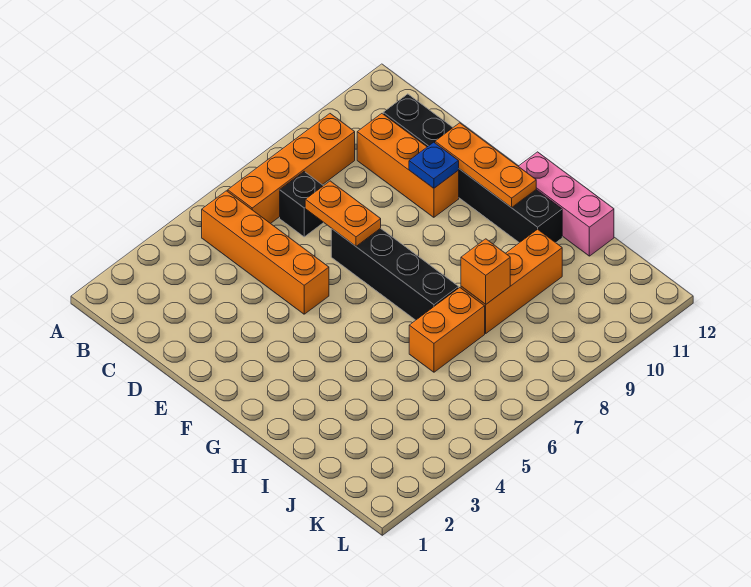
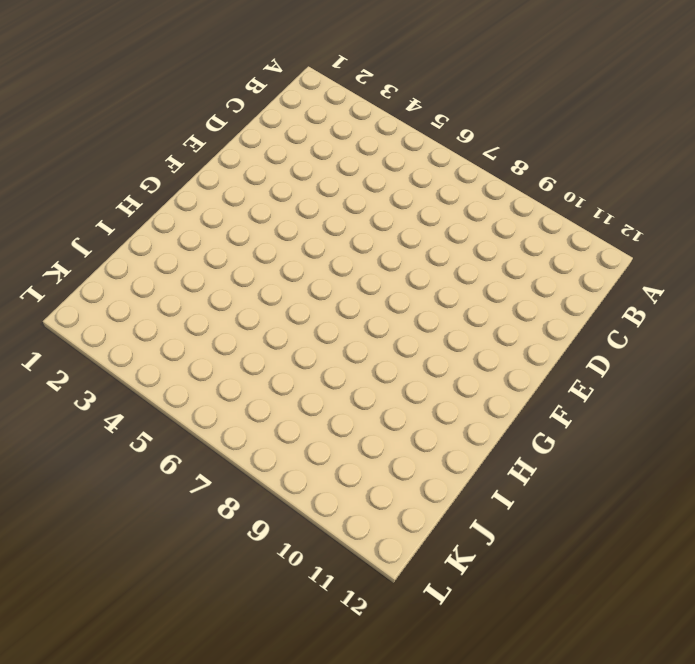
none -> orange brick B5:E5 level 1
none -> orange brick B6:B9 level 1
none -> black brick C7 level 1

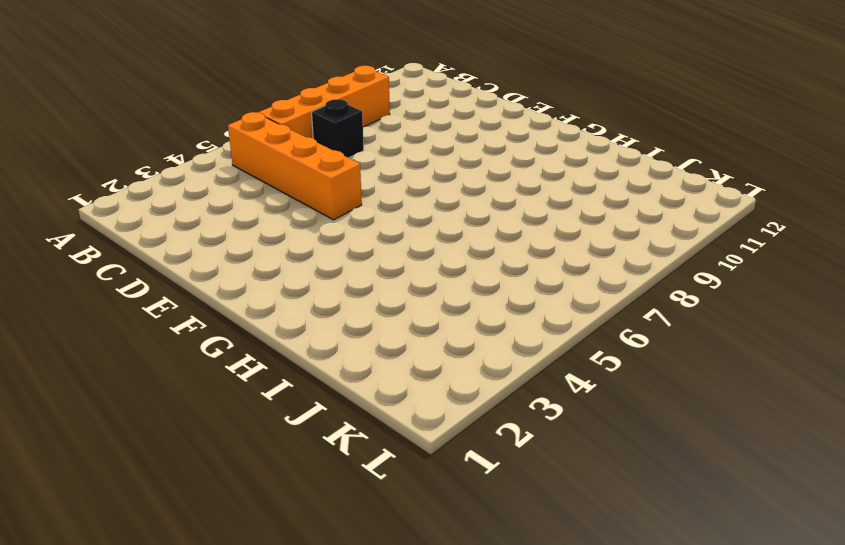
none -> orange brick C10:E10 level 1
none -> black brick C11:H11 level 1
none -> black brick E7:H7 level 1

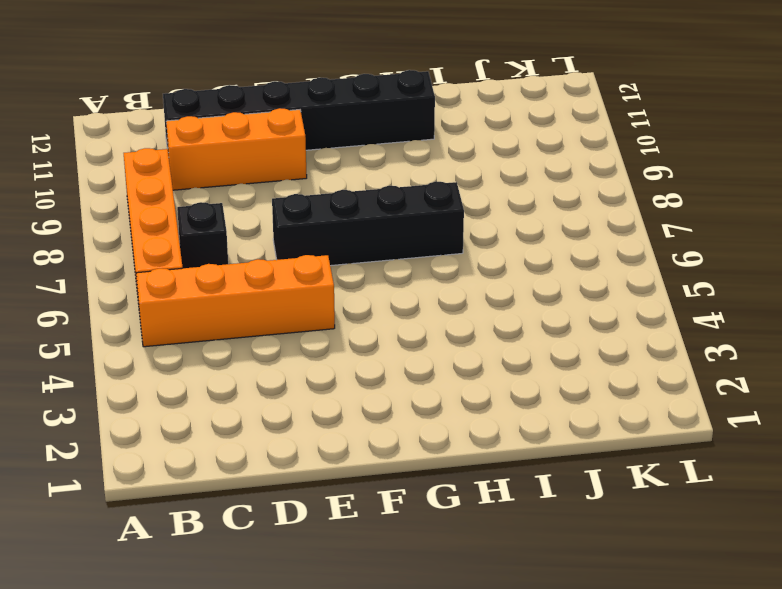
none -> pink brick G12:I12 level 1
none -> orange brick I6:I7 level 1
none -> orange brick I8:I10 level 1

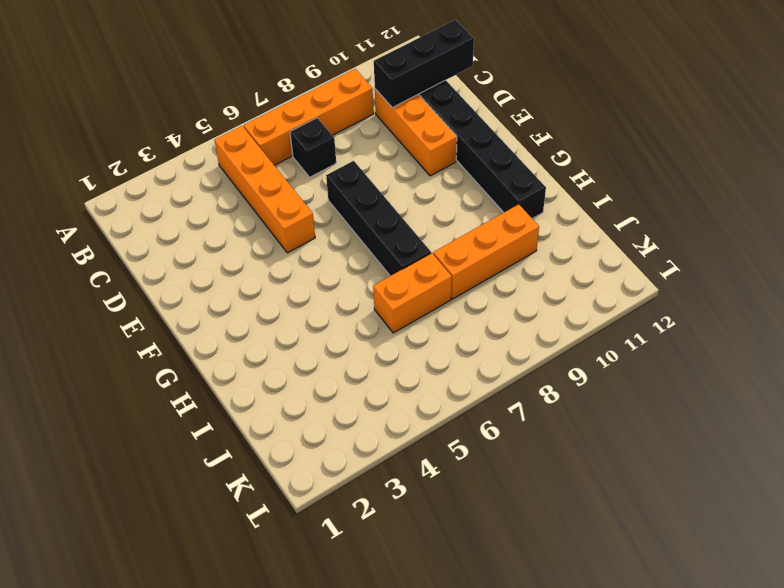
black brick C10:C12 level 2 -> none
none -> pink brick G12:I12 level 1
none -> orange plate D7:E7 level 2
none -> blue plate E10 level 2

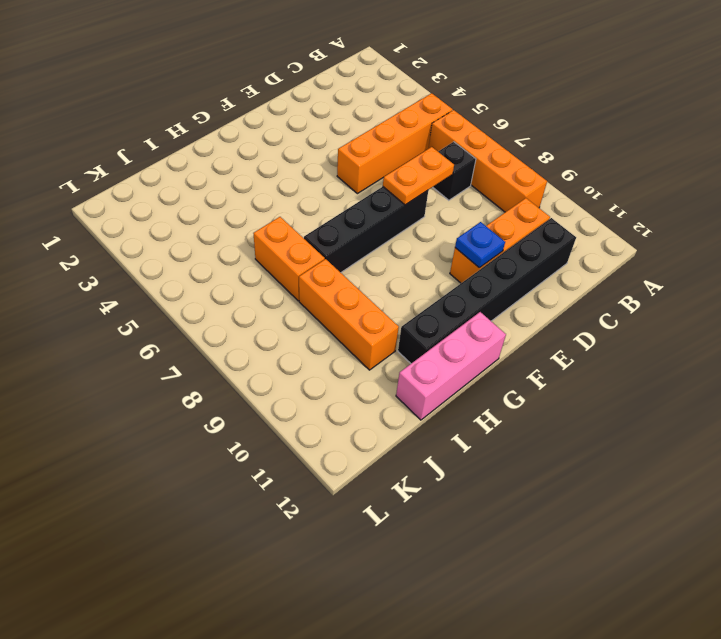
none -> orange plate E11:G11 level 2
none -> orange brick I8 level 2

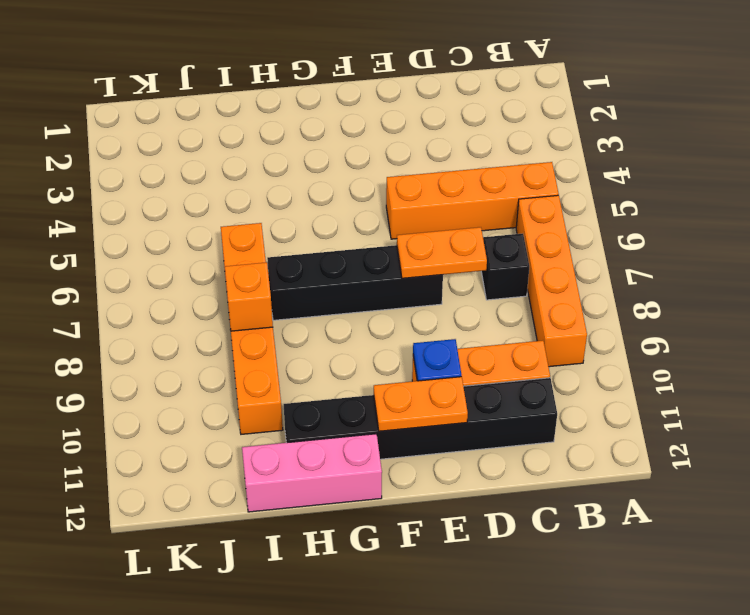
orange plate E11:F11 level 2 -> orange plate E11:G11 level 2

